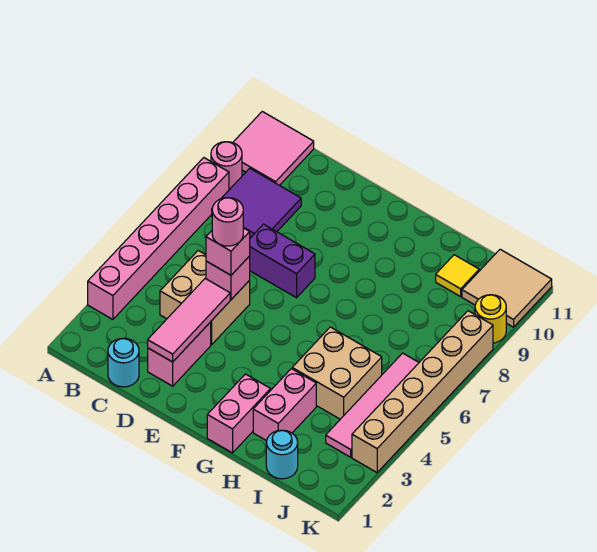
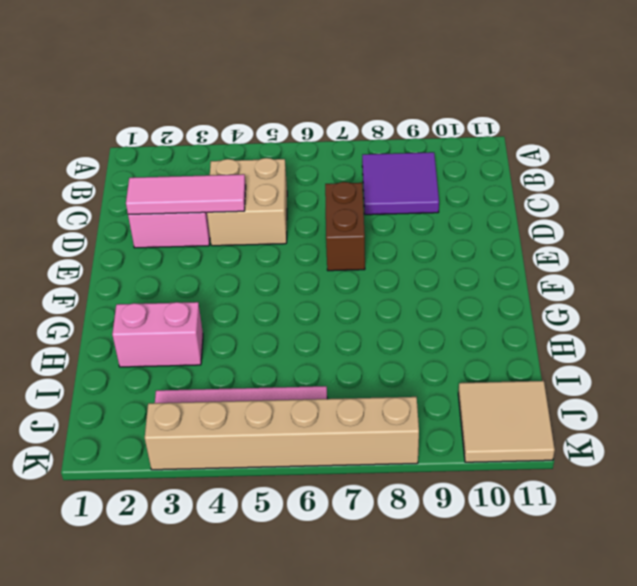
brown brick D7:E7 level 1 -> purple brick D7:E7 level 1
none -> pink brick A3:A8 level 1
none -> pink round brick A9 level 1
none -> pink tile A10:B11 level 1

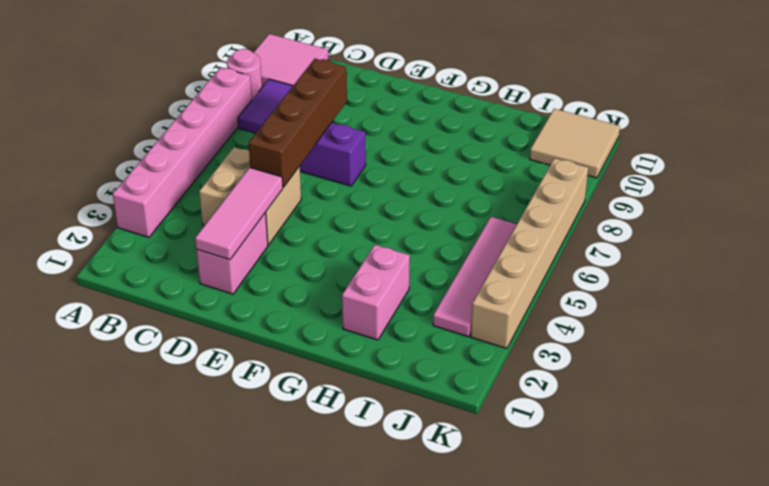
brown brick D5:D8 level 2 -> pink brick D5 level 2
none -> cyan round brick C1 level 1
none -> pink brick G1:G2 level 1
none -> tan brick H4:I5 level 1

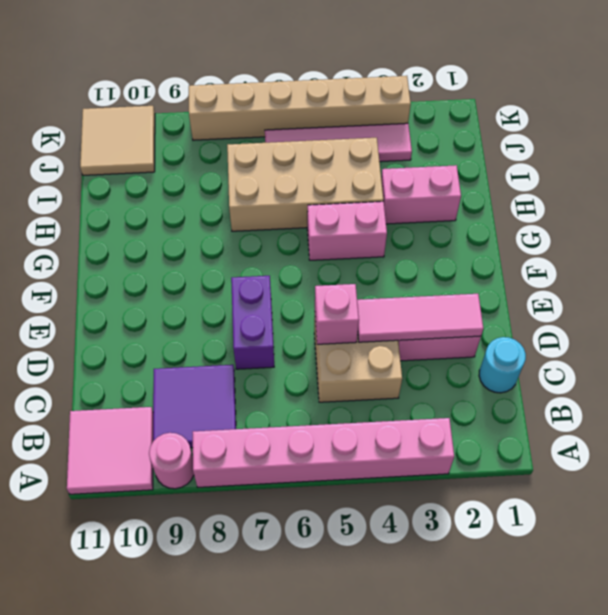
pink brick G4:G5 level 1 -> pink brick G1:G2 level 1
tan brick H4:I7 level 1 -> tan brick H4:I5 level 1
none -> cyan round brick I1 level 1
none -> yellow tile I10 level 1
none -> yellow round brick K9 level 1

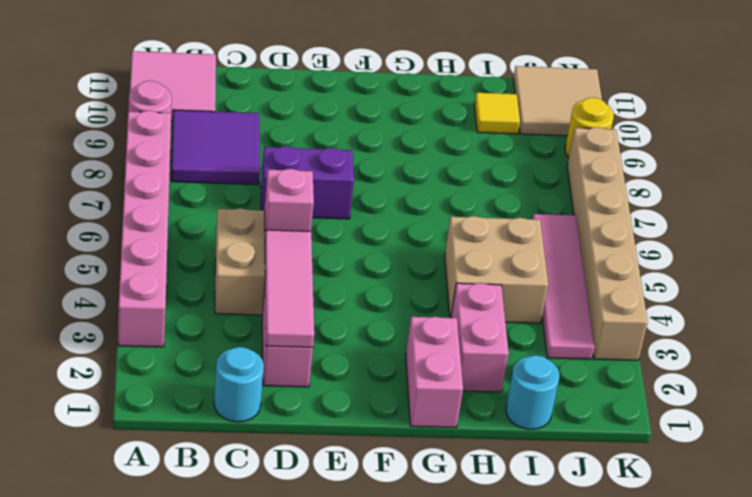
none -> pink brick D5 level 3
none -> pink round brick D5 level 4

